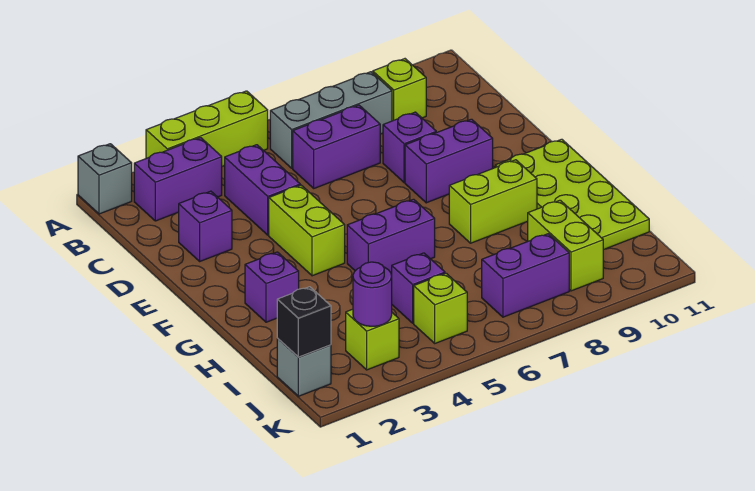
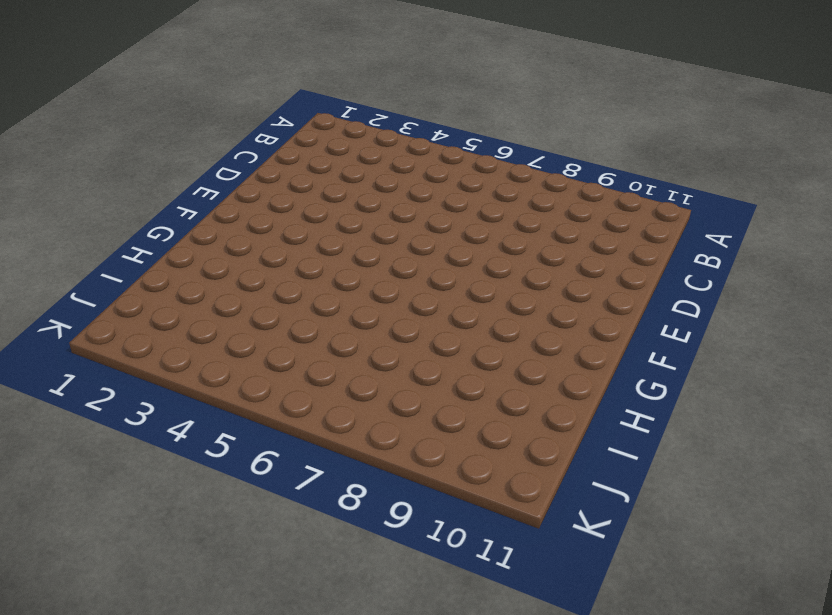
none -> grey brick A1 level 1
none -> lime brick A3:A5 level 1
none -> purple brick B2:B3 level 1

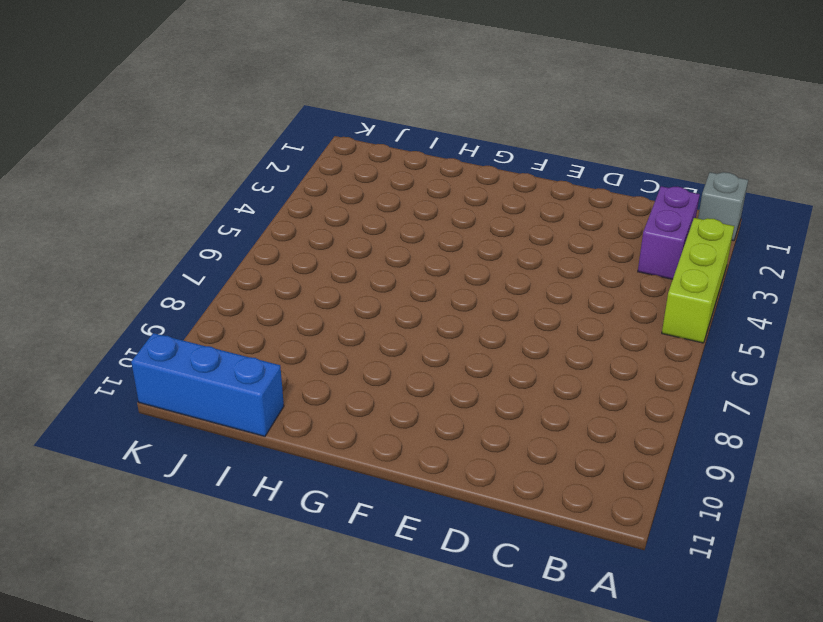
blue brick I11:K11 level 1 -> lime plate F10:I11 level 1
none -> grey brick B6:B8 level 1
none -> lime brick B9 level 1
none -> purple brick C4:D4 level 1

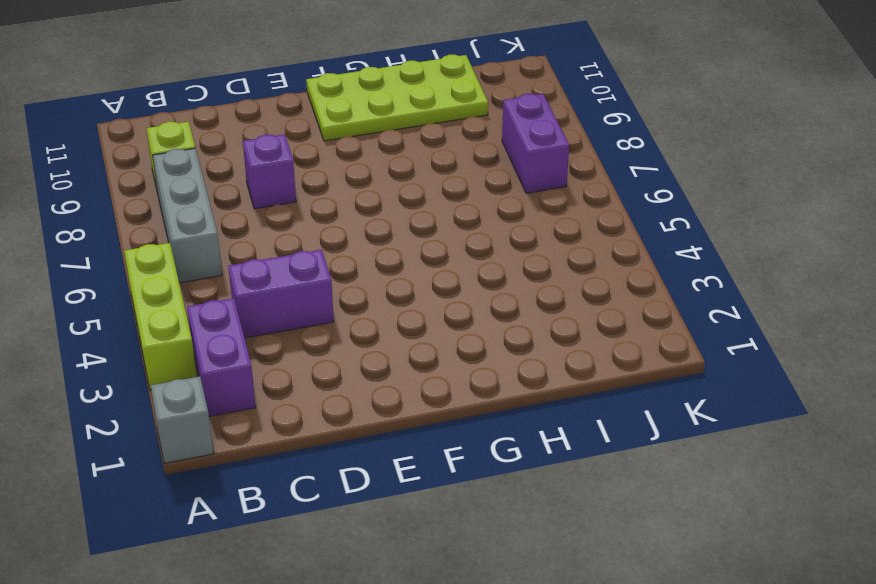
none -> purple brick C6:C7 level 1
none -> purple brick D2 level 1
none -> lime brick E4:F4 level 1

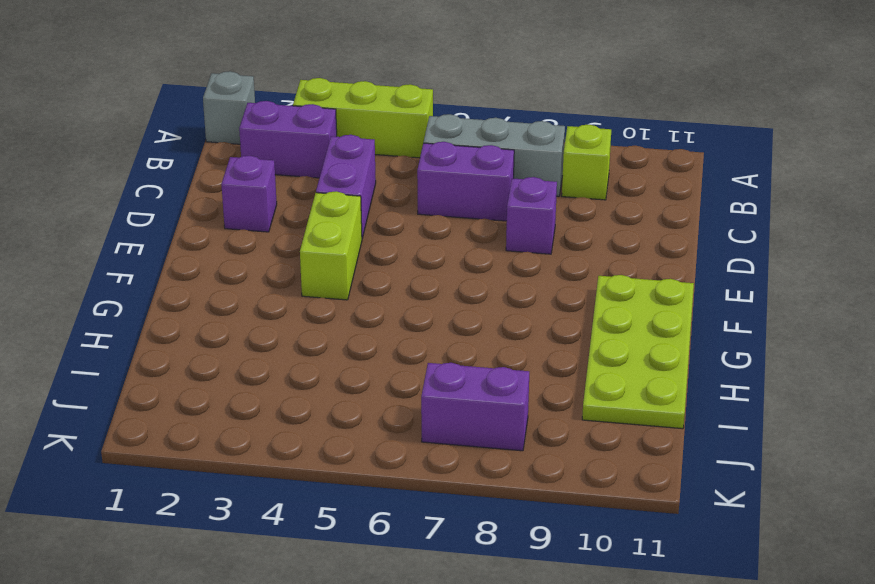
none -> purple brick E8:E9 level 1
none -> purple brick G2 level 1
none -> purple brick G5:G6 level 1

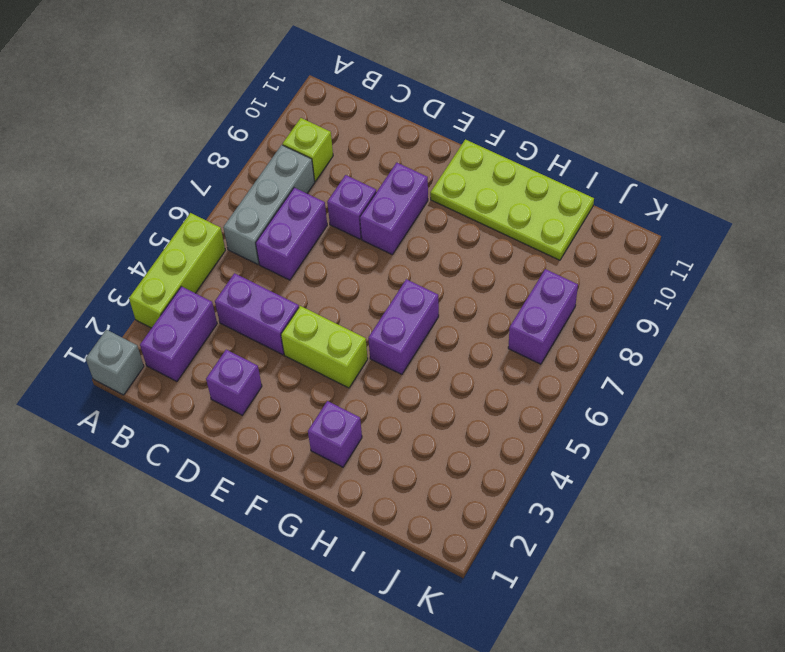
none -> lime brick G8:G9 level 1
none -> purple brick I5 level 1
none -> lime brick I9:J9 level 1

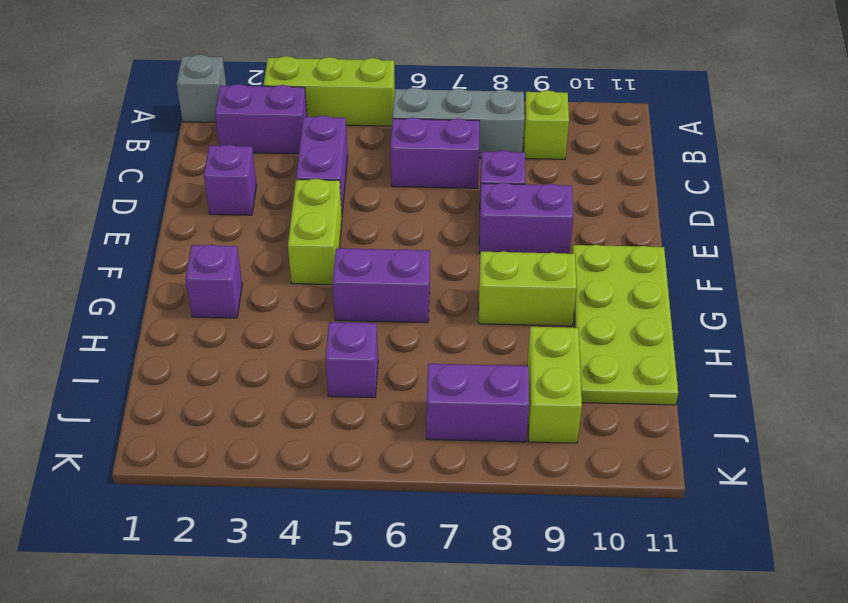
none -> grey brick J1 level 1
none -> lime brick J3 level 1
none -> lime brick J5 level 1

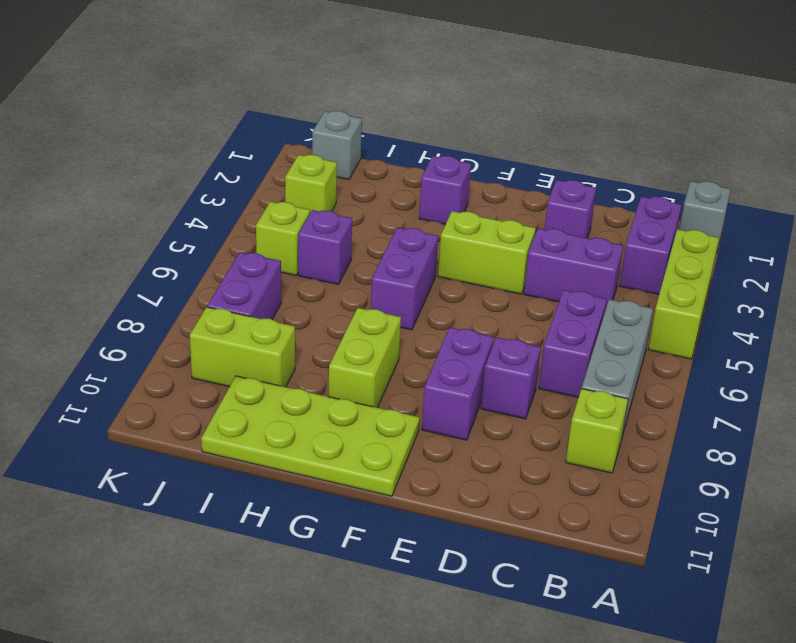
none -> black brick J1 level 2
none -> purple round brick J3 level 2

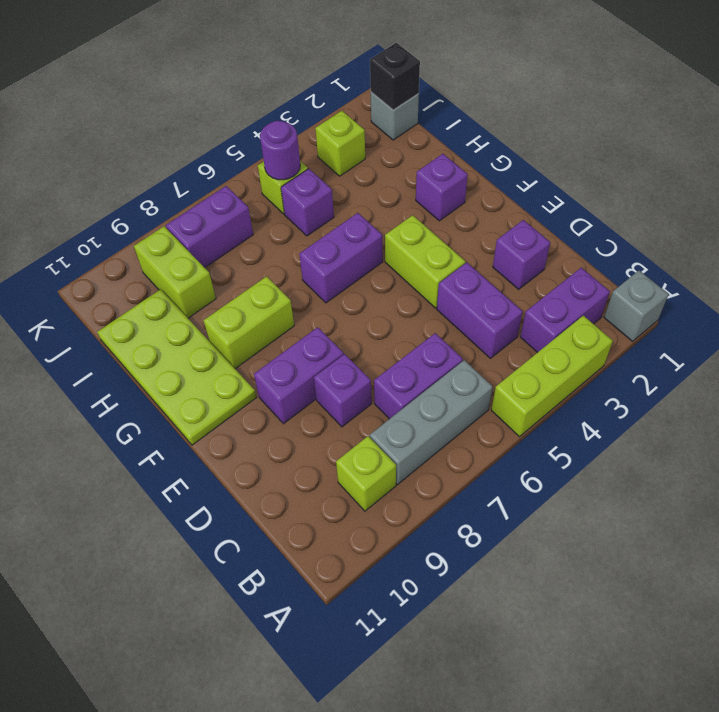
purple round brick J5 level 2 -> purple round brick J3 level 2

